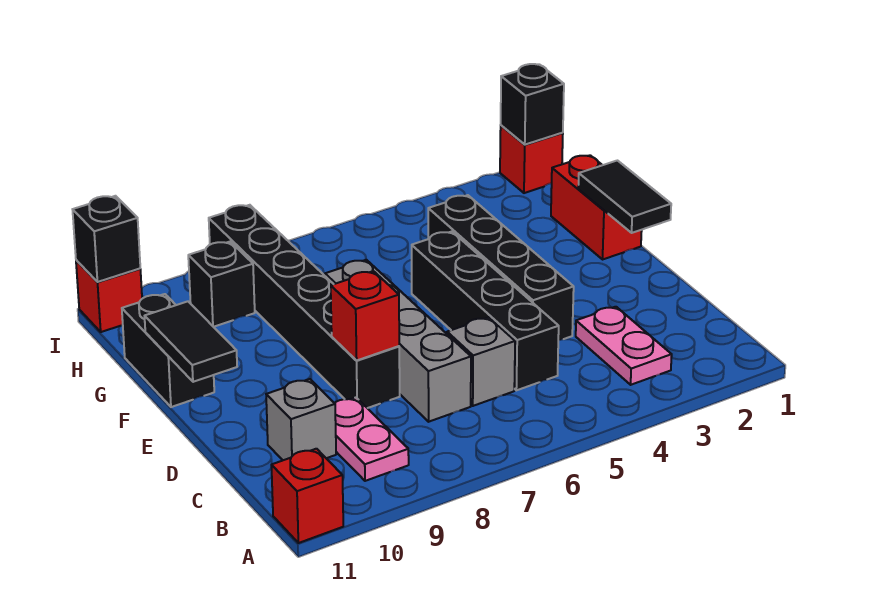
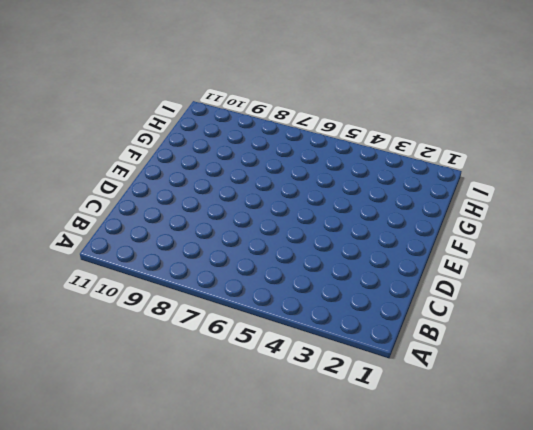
none -> red brick A11 level 1
none -> pink plate B3:C3 level 1
none -> pink plate B9:C9 level 1

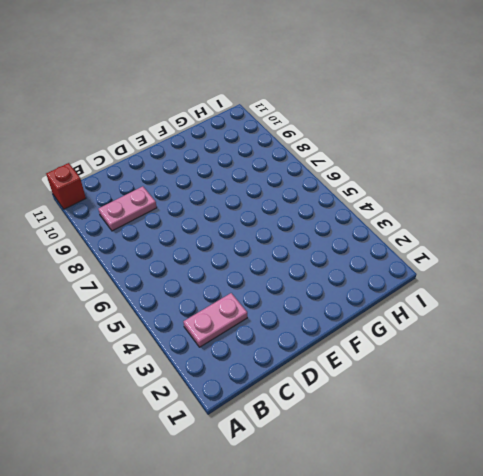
none -> black brick C5:F5 level 1
none -> grey brick C6 level 1
none -> grey brick C7:F7 level 1

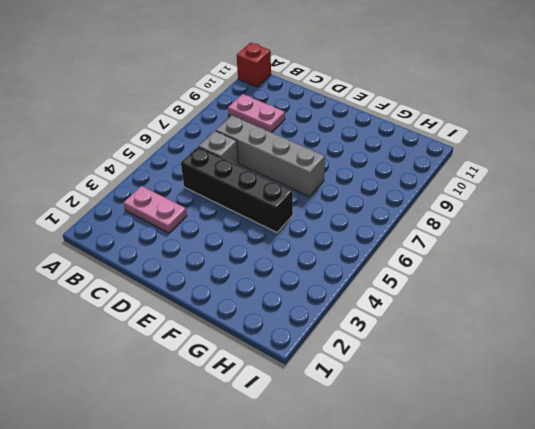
none -> grey brick C10 level 1
none -> black brick D4:G4 level 1
none -> black brick D8:I8 level 1

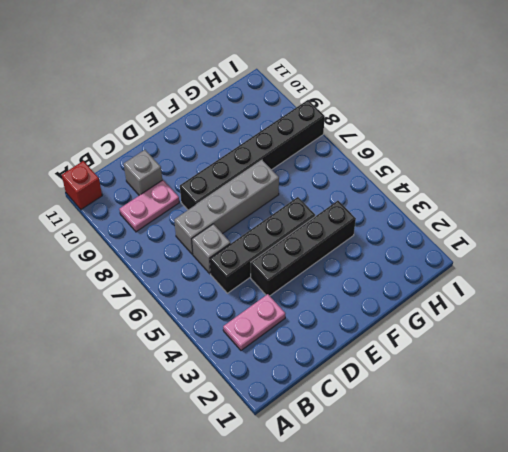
none -> red brick F1:G1 level 1
none -> black brick F11:G11 level 1
none -> black brick H9 level 1

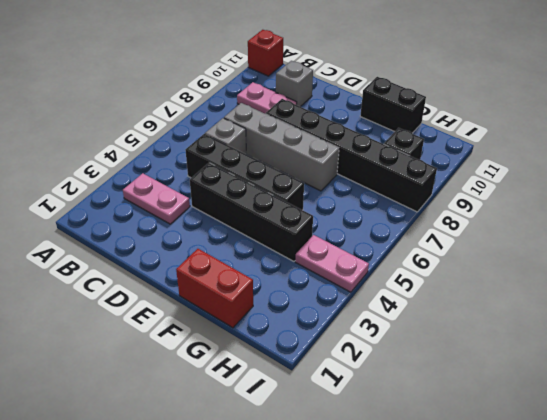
pink plate H4:I4 level 1 -> none
none -> red brick I1 level 1
none -> red brick I11 level 1
none -> red brick D8 level 2

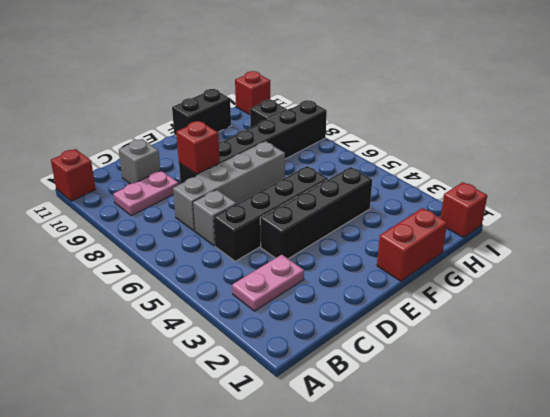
none -> black tile E1:F1 level 2
none -> black tile E11:F11 level 2
none -> black brick I1 level 2

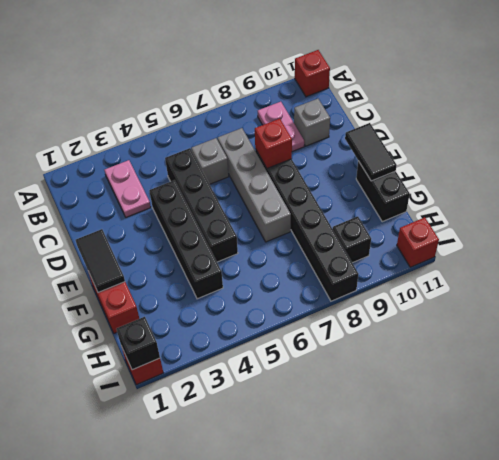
none -> black brick I11 level 2

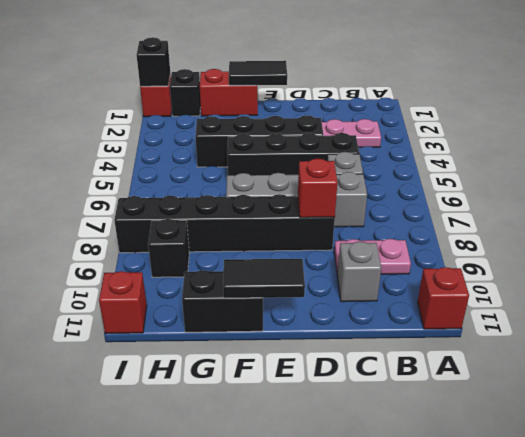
black brick H1 level 1 -> black brick I11 level 2

